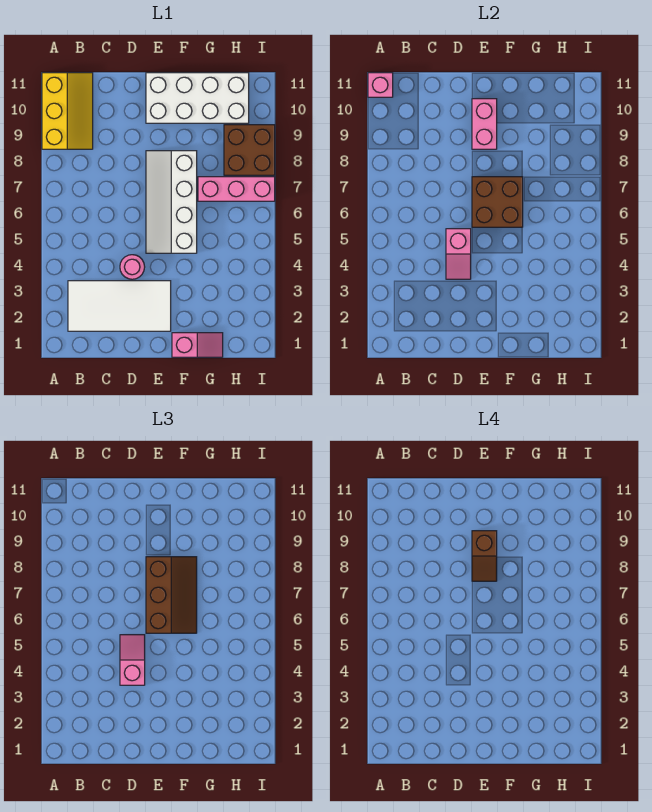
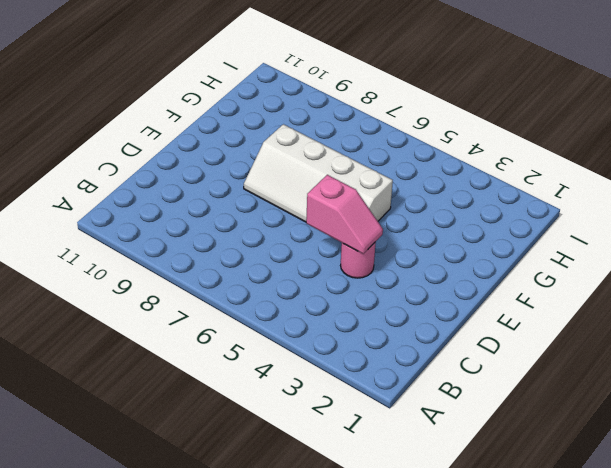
none -> yellow slope A9:B11 level 1 top A
none -> white tile B2:E3 level 1
none -> white brick E10:H11 level 1

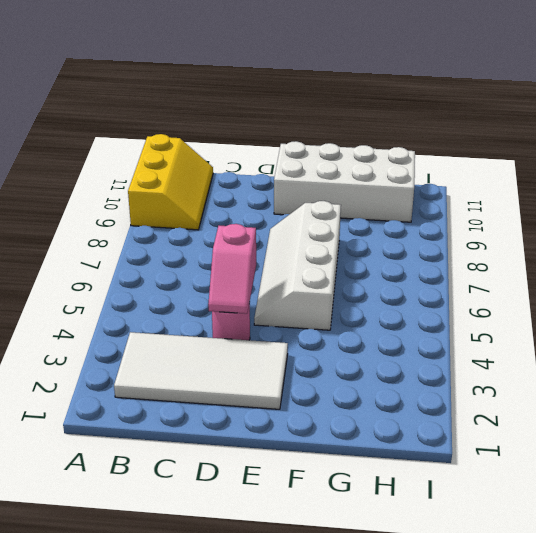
none -> pink slope F1:G1 level 1 top F
none -> pink brick G7:I7 level 1
none -> brown brick H8:I9 level 1

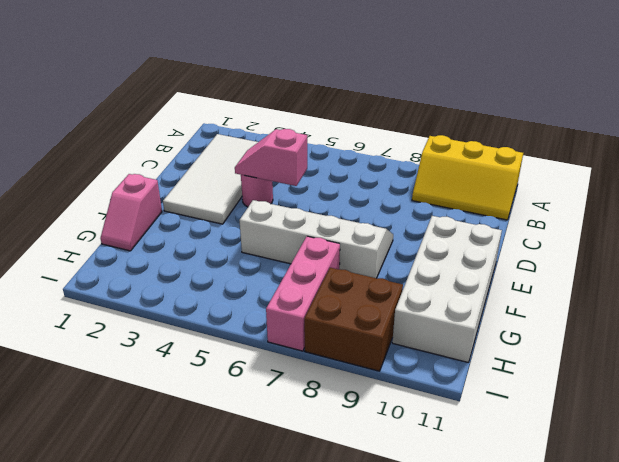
none -> pink brick A11 level 2
none -> brown brick E6:F7 level 2
none -> pink brick E9:E10 level 2

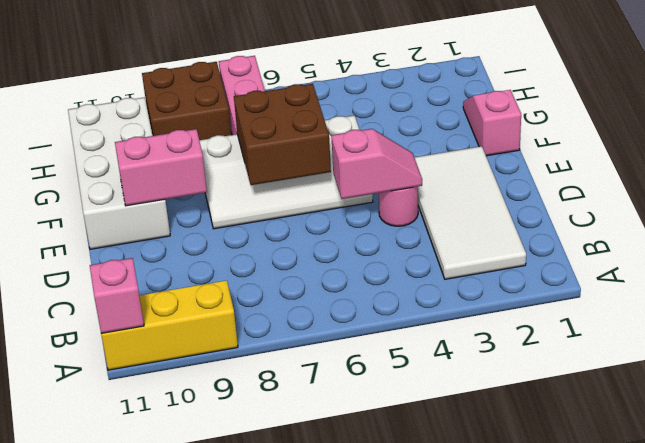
none -> pink slope D4:D5 level 3 top 4
none -> brown slope E6:F8 level 3 top E
none -> brown slope E8:E9 level 4 top 9

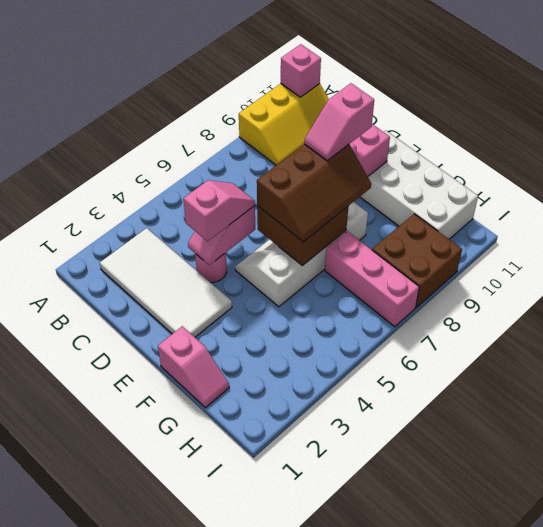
pink slope E8:E9 level 4 top 9 -> brown slope E8:E9 level 4 top 9

